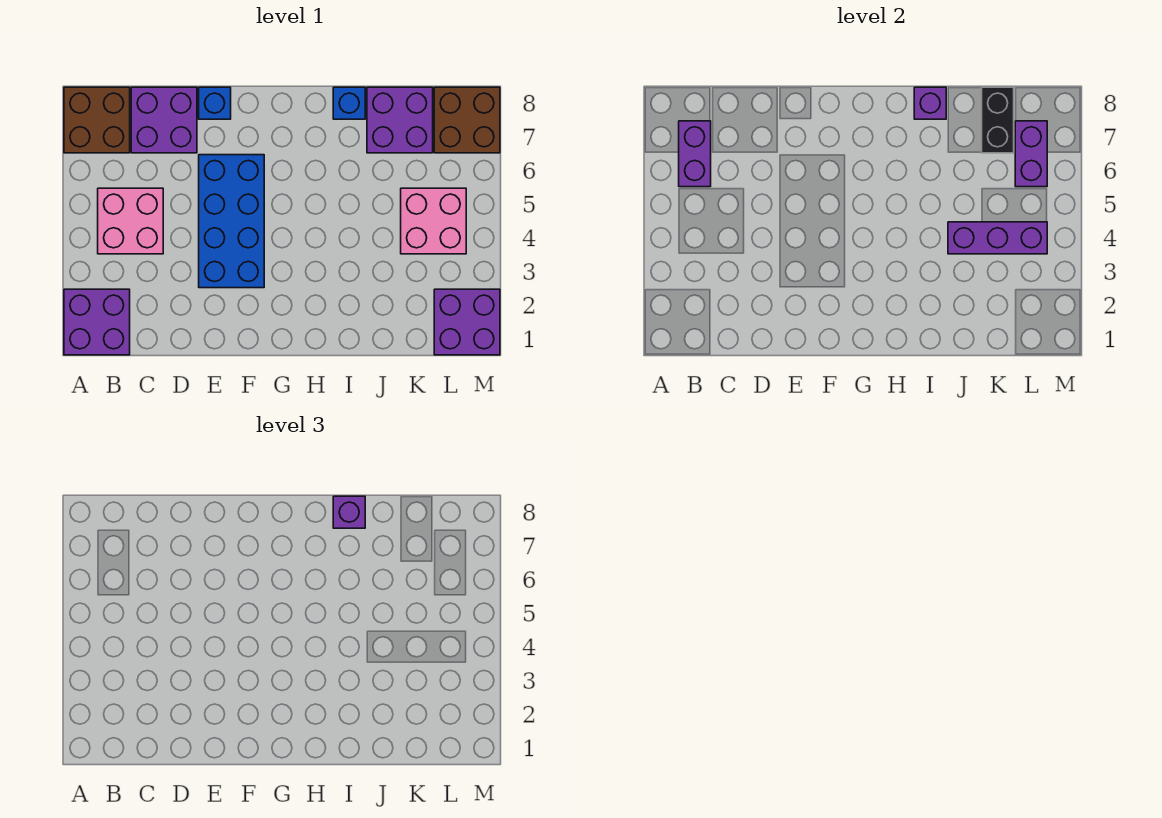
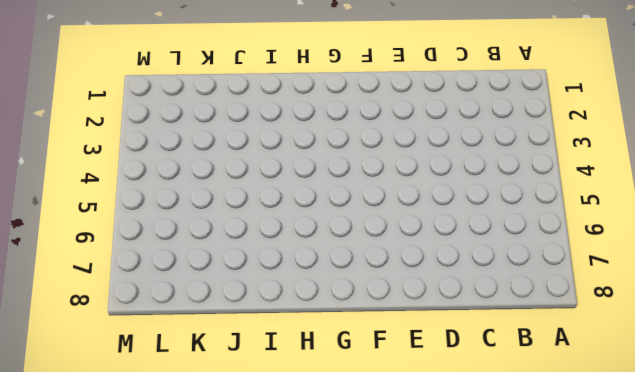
none -> purple brick A1:B2 level 1
none -> brown brick A7:B8 level 1
none -> pink brick B4:C5 level 1

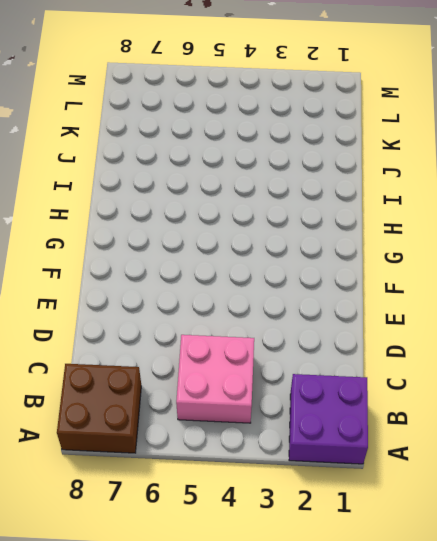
none -> purple brick C7:D8 level 1
none -> blue brick E3:F6 level 1
none -> blue brick E8 level 1

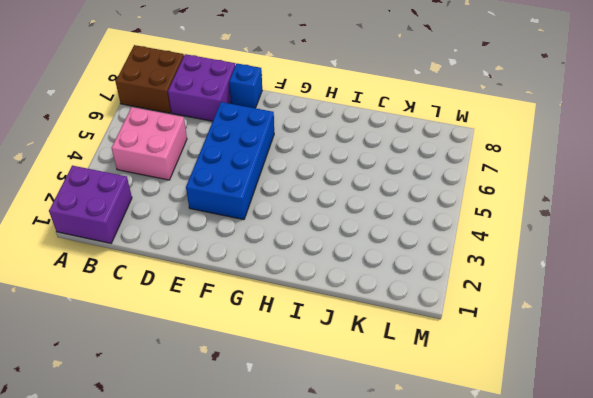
none -> blue brick I8 level 1
none -> purple brick J7:K8 level 1
none -> pink brick K4:L5 level 1

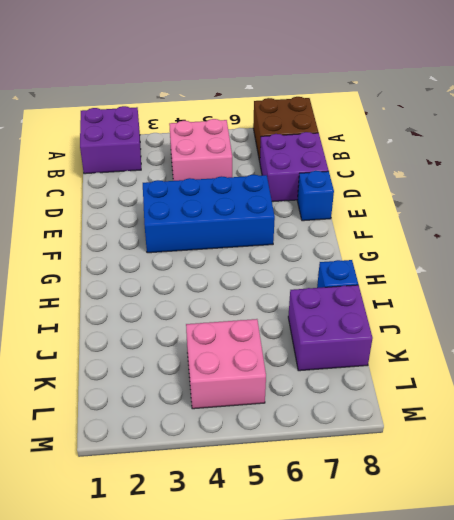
none -> purple brick L1:M2 level 1
none -> brown brick L7:M8 level 1
none -> purple brick B6:B7 level 2

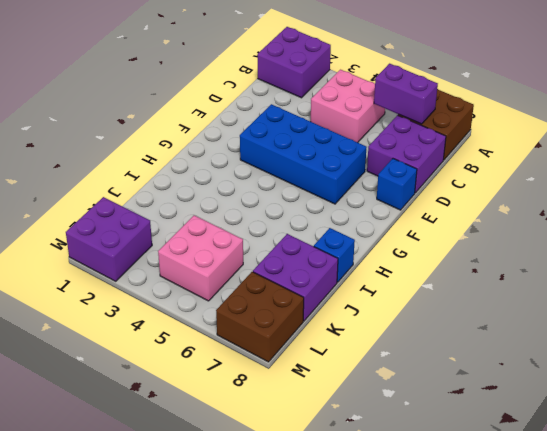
none -> purple brick I8 level 2
none -> purple brick J4:L4 level 2
none -> black brick K7:K8 level 2

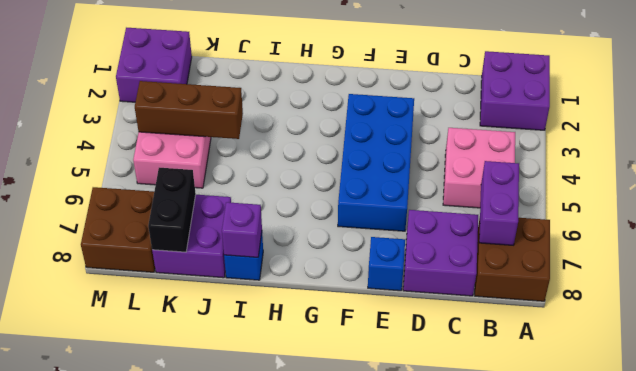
brown brick J4:L4 level 2 -> purple brick J4:L4 level 2
none -> purple brick L6:L7 level 2
none -> purple brick I8 level 3

